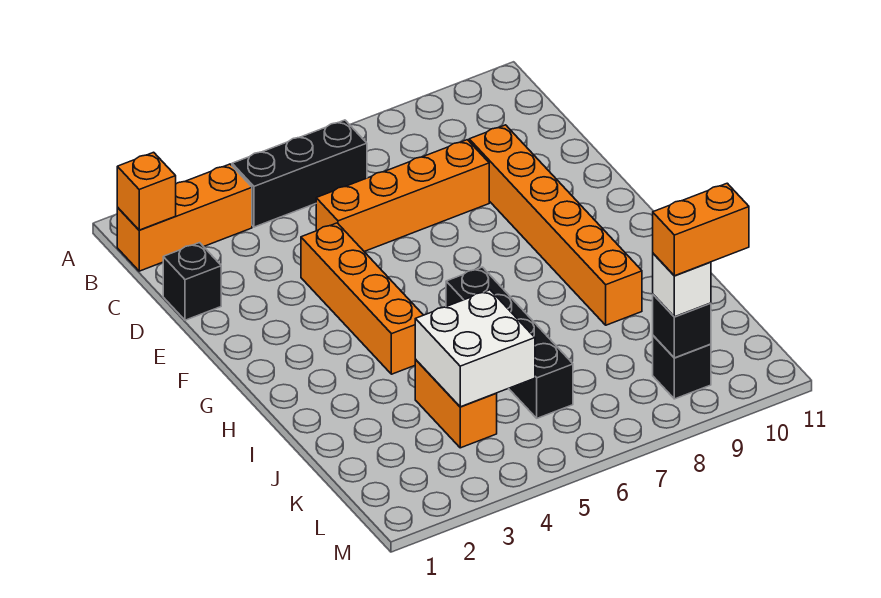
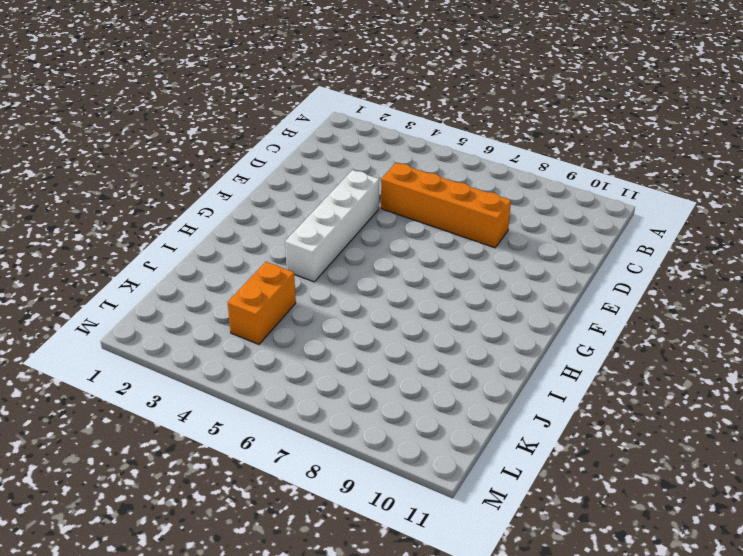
white brick E4:H4 level 1 -> orange brick E4:H4 level 1
none -> orange brick B1:B3 level 1
none -> black brick B4:B6 level 1
none -> black brick D1 level 1

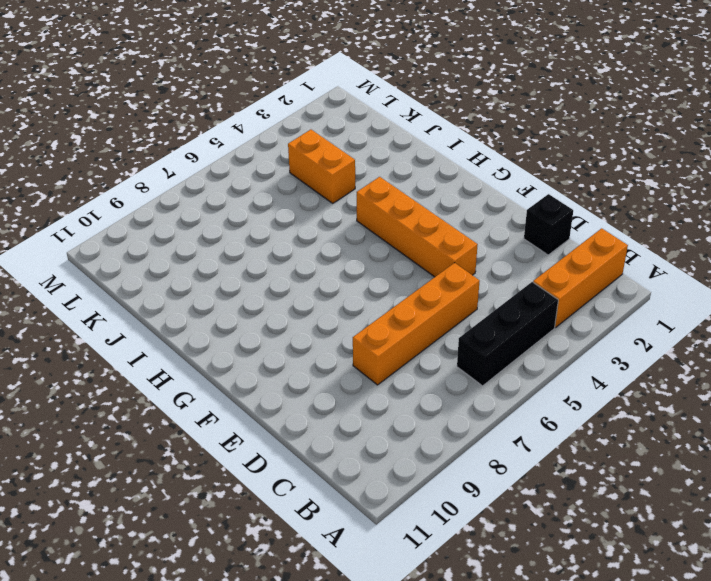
none -> orange brick D9:I9 level 1
none -> black brick H6:K6 level 1
none -> black brick L9 level 1

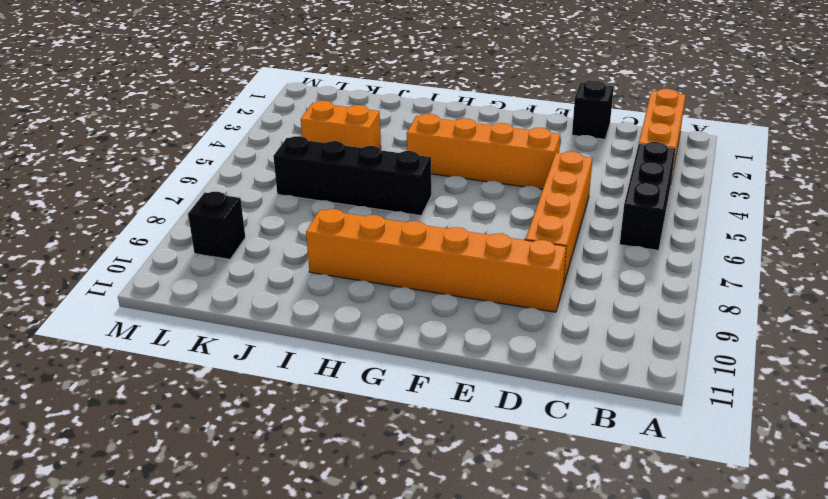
none -> orange brick B1 level 2
none -> white brick J4:K5 level 2
none -> black brick L9 level 2

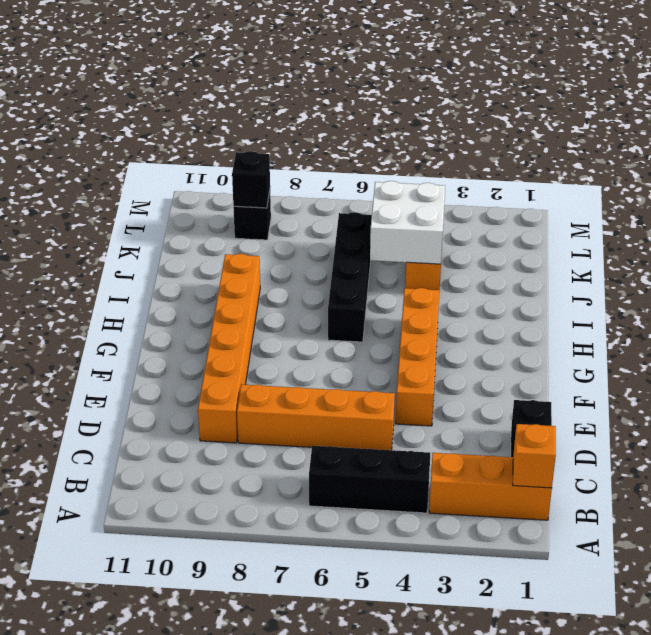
none -> white brick L9 level 3
none -> orange brick L9:L10 level 4

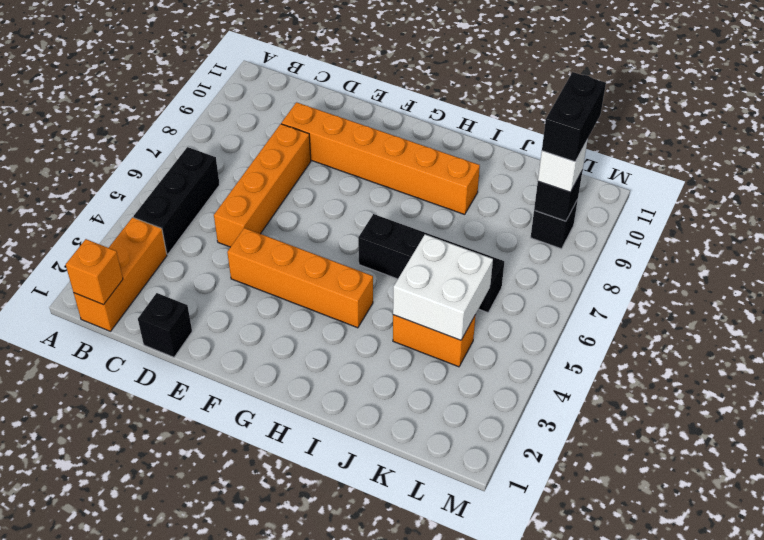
black brick L9:L10 level 4 -> orange brick L9:L10 level 4

